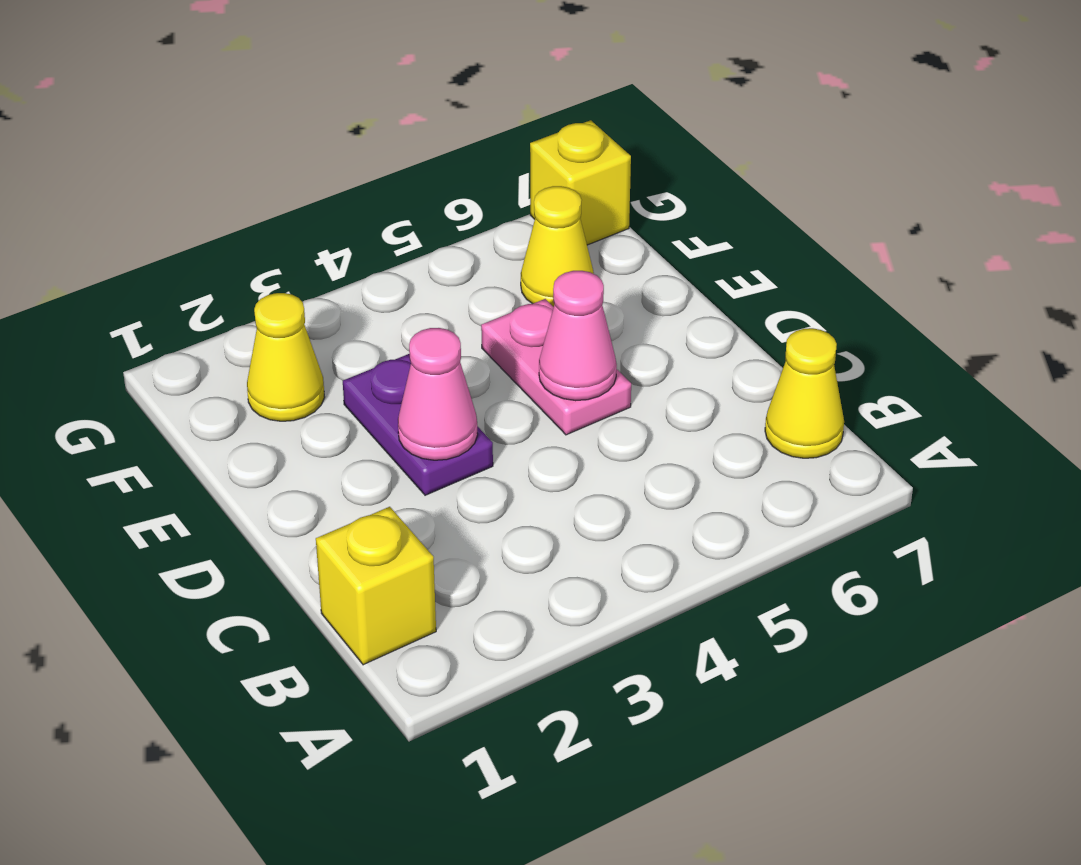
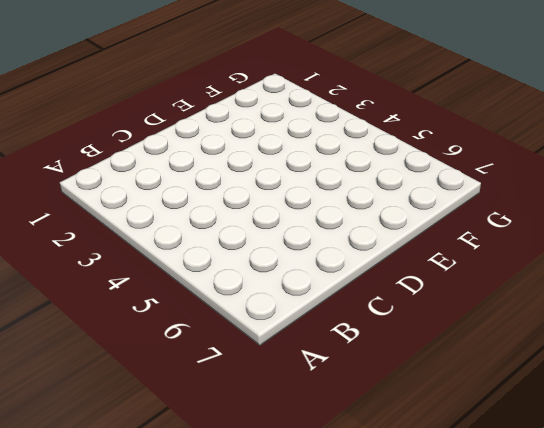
none -> yellow brick B1 level 1
none -> yellow cone B7 level 1

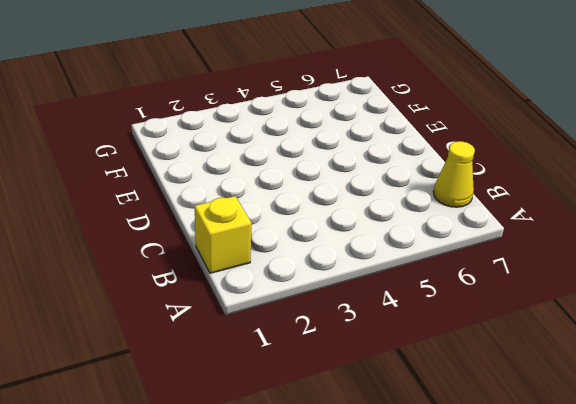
none -> purple plate D3:E3 level 1
none -> pink plate D5:E5 level 1

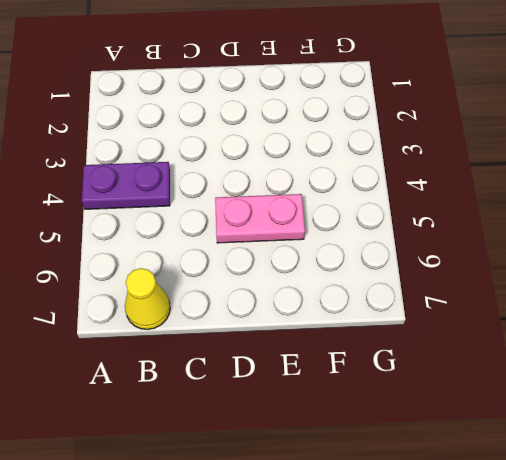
purple plate A4:B4 level 1 -> purple plate D3:E3 level 1
none -> yellow brick B1 level 1
none -> yellow cone F2 level 1

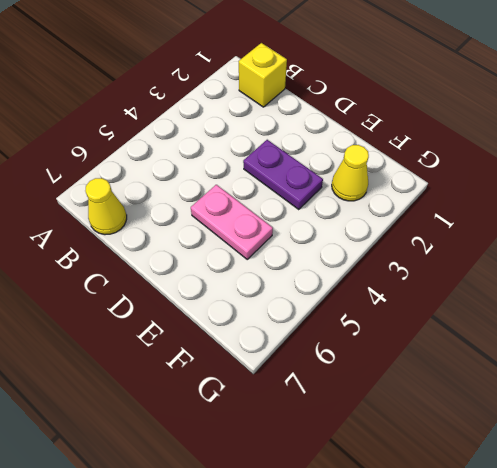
none -> yellow cone F6 level 1
none -> yellow brick G7 level 1

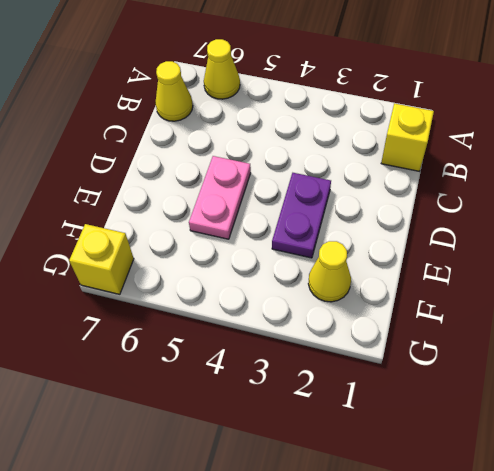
yellow cone A6 level 1 -> yellow cone F6 level 1
none -> pink cone D3 level 2
none -> pink cone D5 level 2

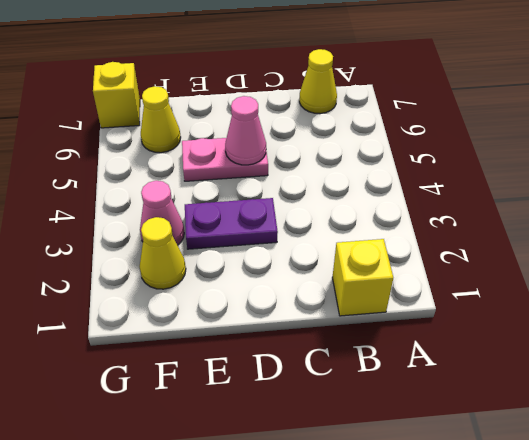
pink cone F3 level 1 -> pink cone D3 level 2

